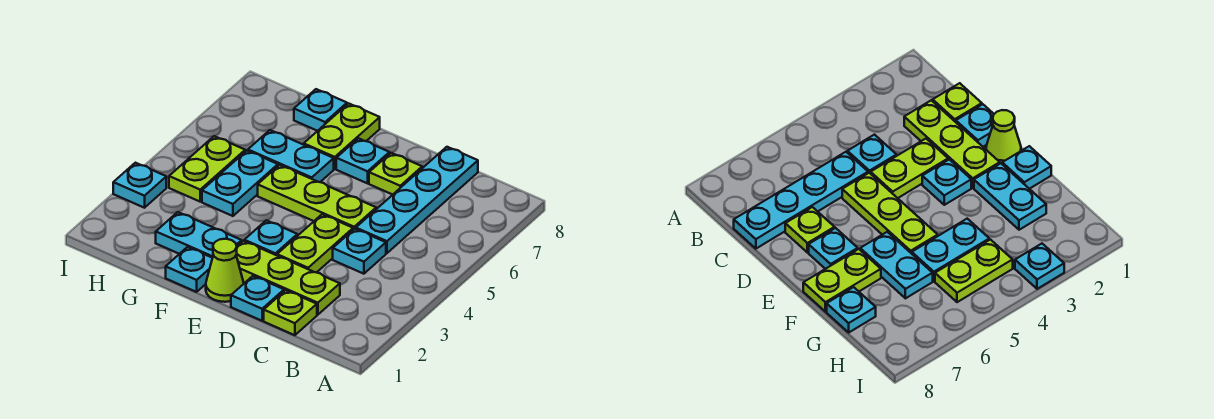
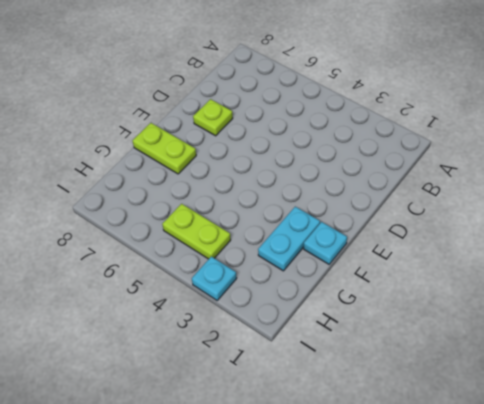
none -> lime plate C1 level 1
none -> lime plate C2:E2 level 1
none -> cyan plate C4 level 1

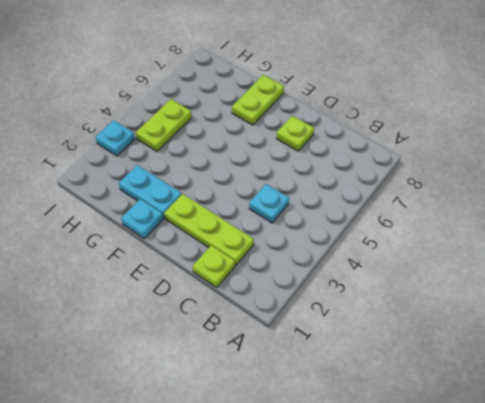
none -> cyan plate C5:C8 level 1
none -> cyan plate D1 level 1
none -> lime plate D3:D4 level 1

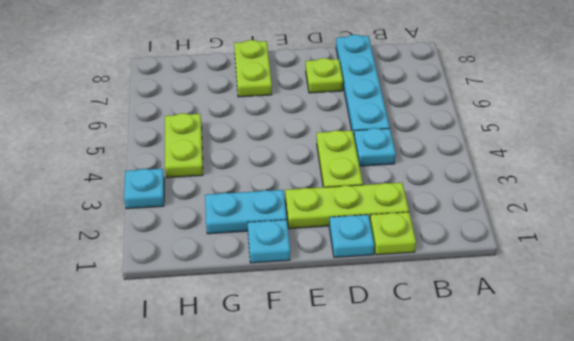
none -> lime plate D5:F5 level 1
none -> lime cone E1 level 1
none -> cyan plate E3 level 1

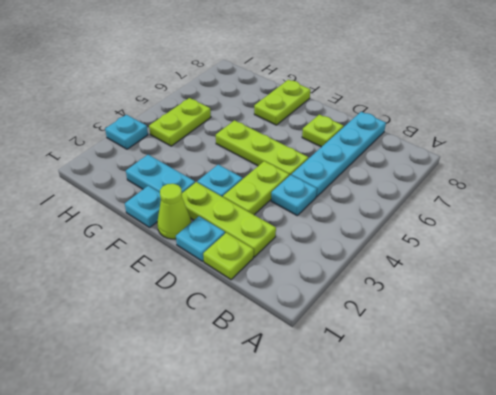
none -> cyan plate E7 level 1
none -> cyan plate F6:G6 level 1
none -> cyan plate G4:G5 level 1

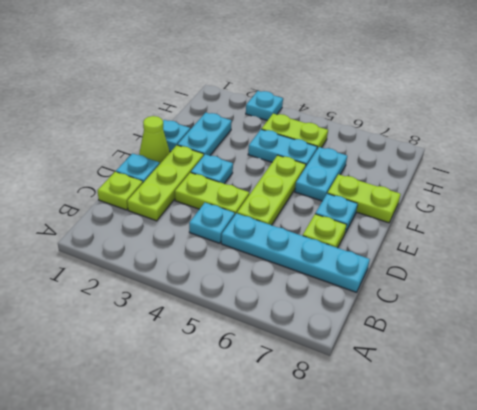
none -> cyan plate G8 level 1

